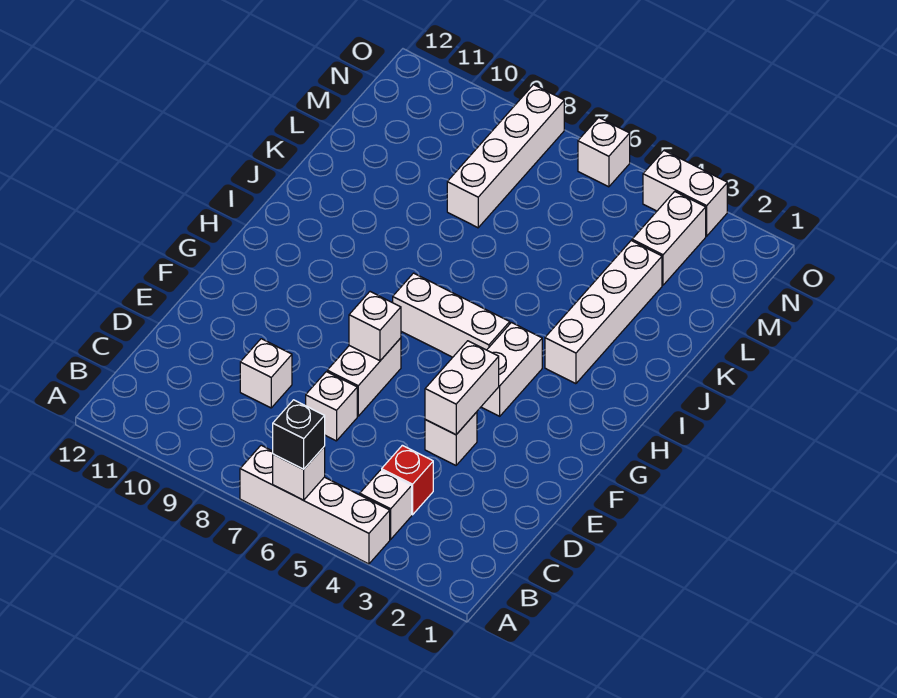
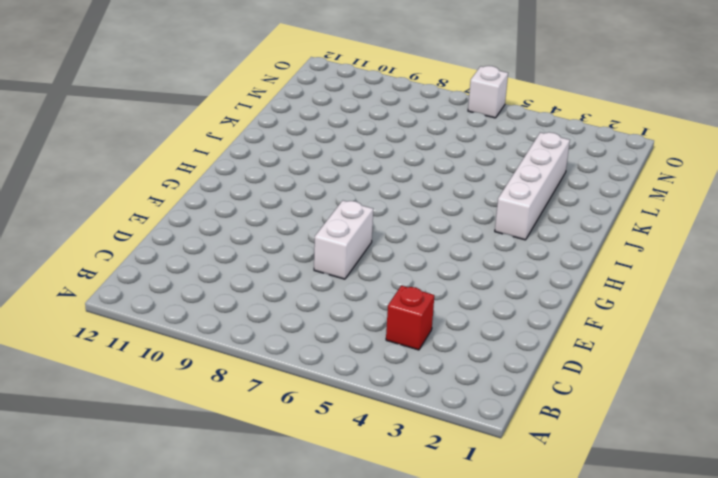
none -> white brick A4:A7 level 1
none -> white brick B4 level 1
none -> white brick D7 level 1

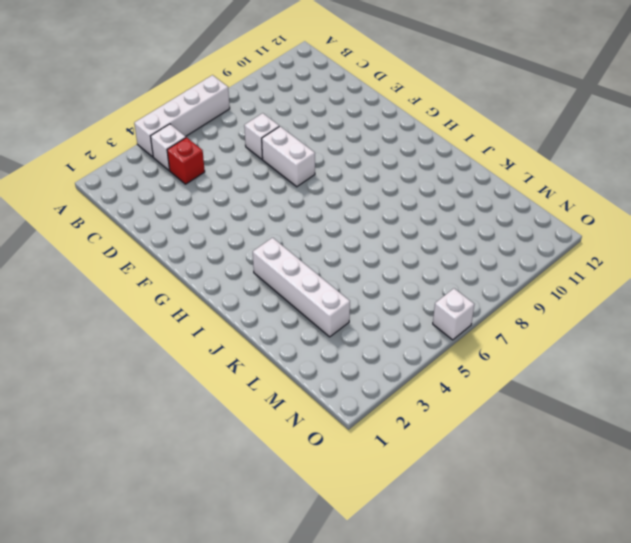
none -> white brick D9 level 1
none -> white brick E4 level 1
none -> white brick G4:H4 level 1

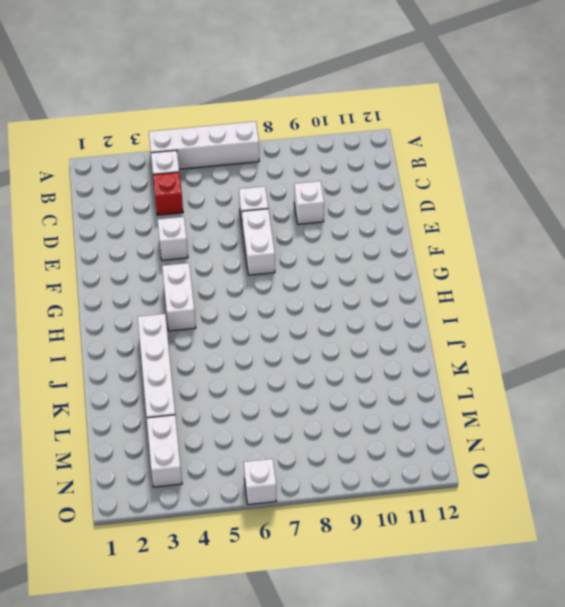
none -> white brick H5:H7 level 1
none -> white brick L8:O8 level 1
none -> white brick O3:O4 level 1

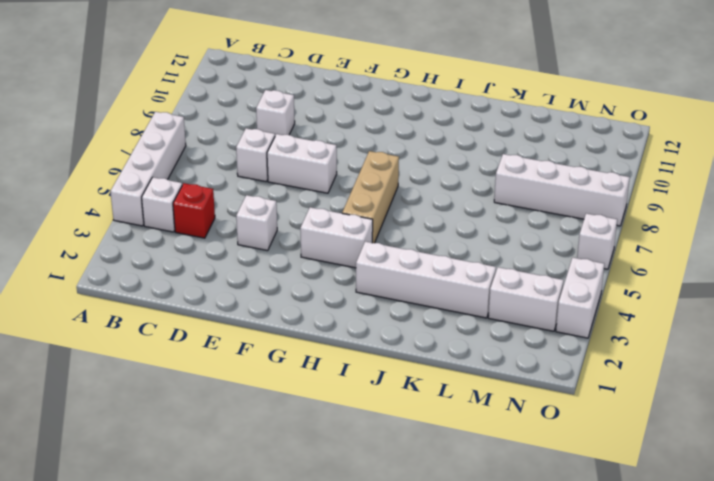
tan brick H5:H7 level 1 -> white brick H5:H7 level 1
none -> white brick A6 level 2
none -> white brick E4:F4 level 2
none -> white brick F7 level 2

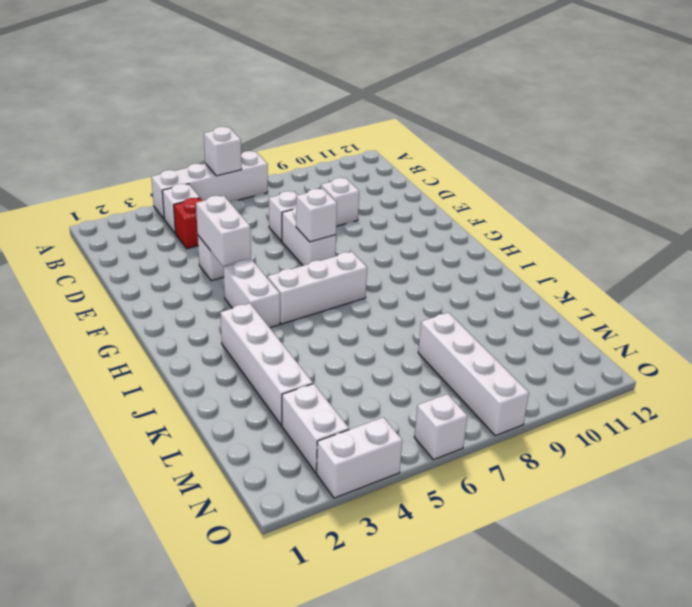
none -> black brick A6 level 3

